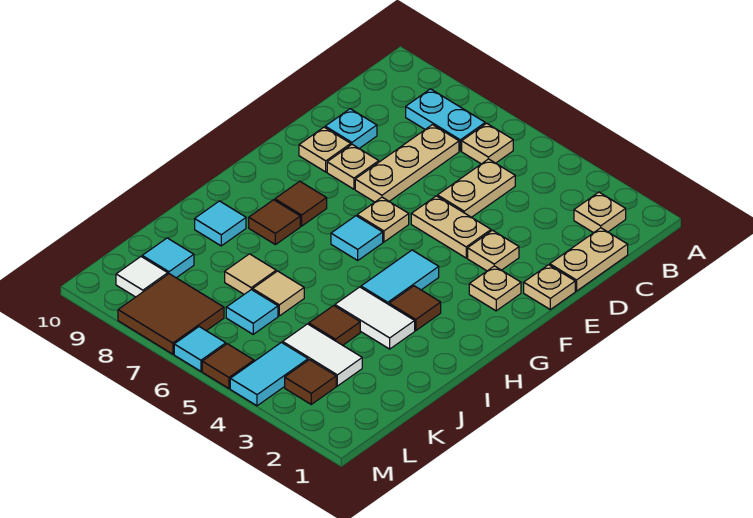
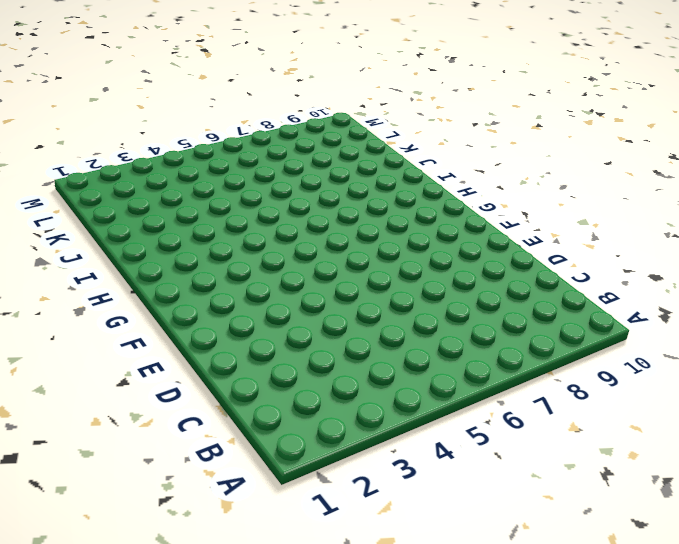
none -> tan plate B2 level 1
none -> tan plate B6 level 1
none -> cyan plate B7:B8 level 1
none -> tan plate C1:D1 level 1

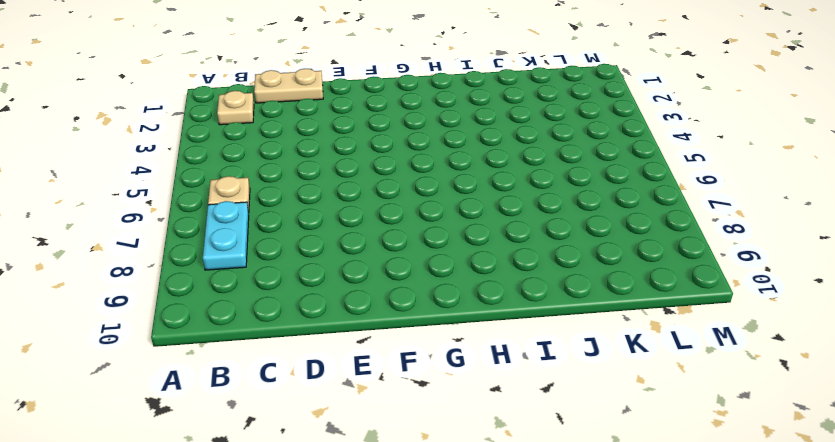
none -> tan plate C5:D5 level 1
none -> tan plate C7:E7 level 1
none -> cyan plate D9 level 1
none -> tan plate E1 level 1

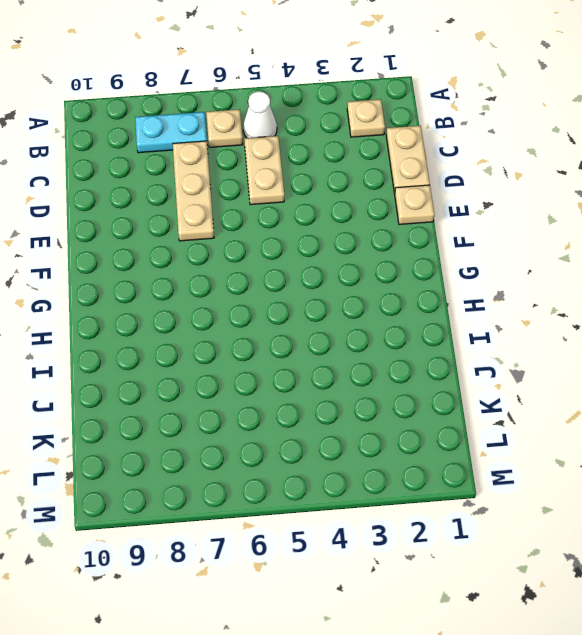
white cone B5 level 1 -> none
none -> cyan plate D9 level 1
none -> tan plate E3 level 1
none -> tan plate E4:E5 level 1
none -> tan plate E8 level 1

